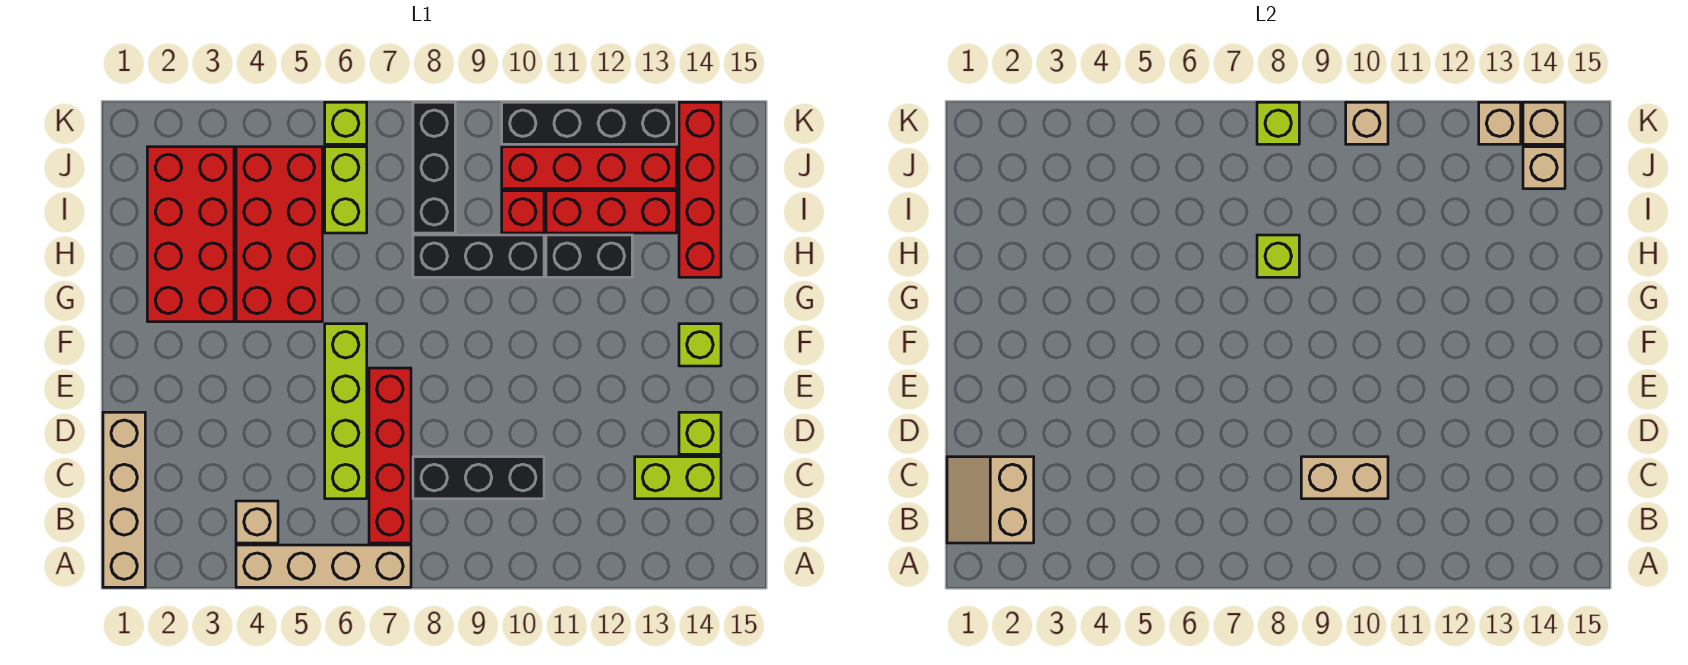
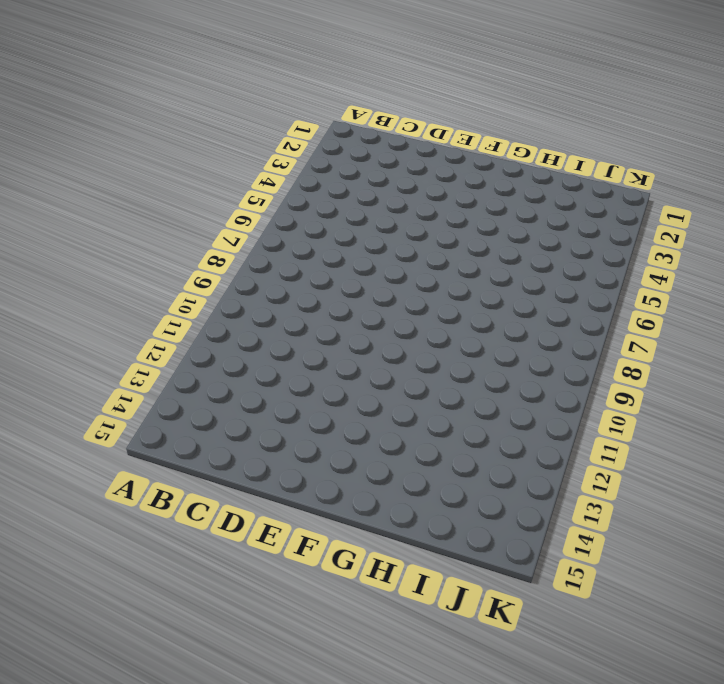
none -> tan brick A1:D1 level 1
none -> tan brick A4:A7 level 1
none -> tan brick B4 level 1

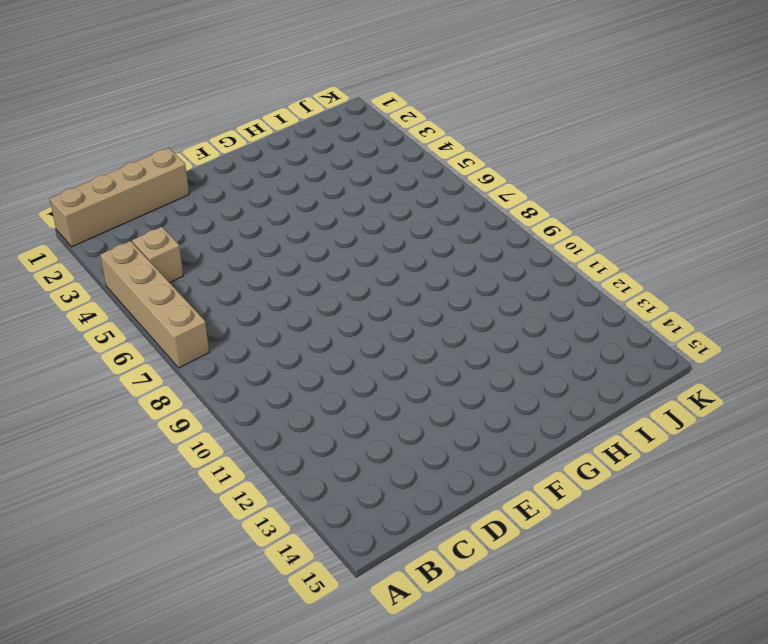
none -> red brick B7:E7 level 1
none -> lime brick C6:F6 level 1
none -> black brick C8:C10 level 1

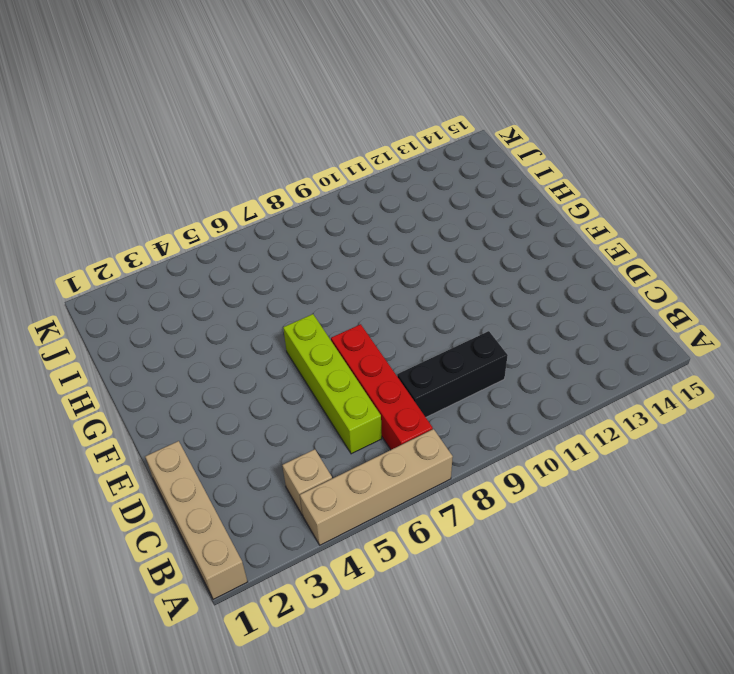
none -> lime brick C13:C14 level 1
none -> lime brick D14 level 1
none -> lime brick F14 level 1

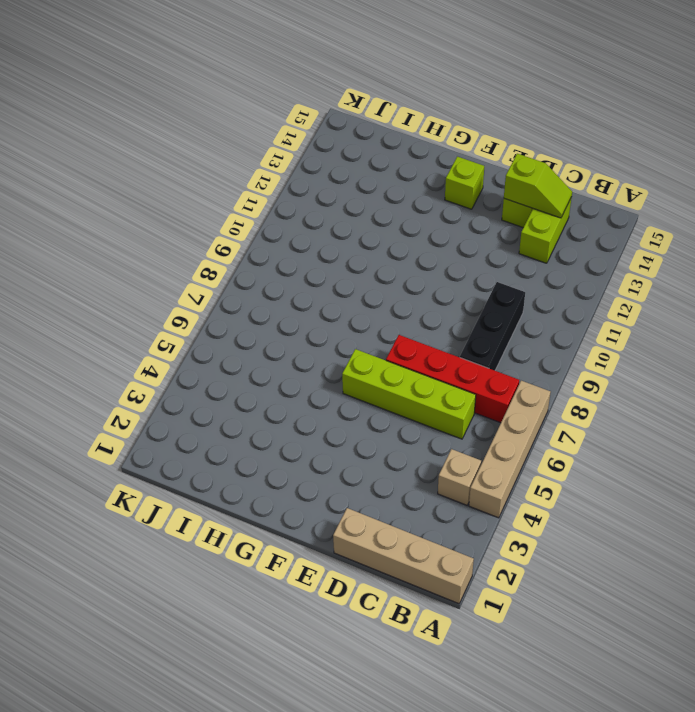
lime slope C14:D14 level 2 top D -> none
none -> red brick G2:J3 level 1
none -> red brick G4:J5 level 1
none -> black brick H8:H10 level 1

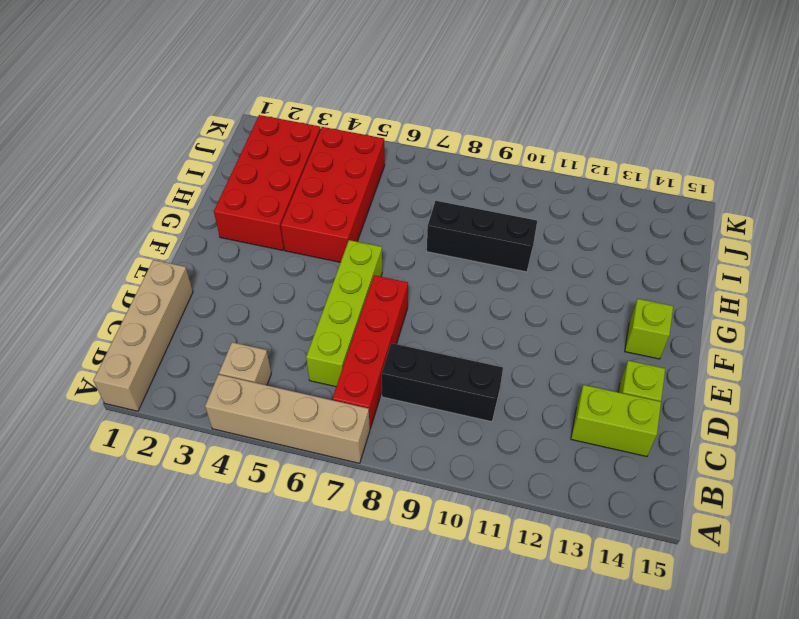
none -> black brick H11:H12 level 1
none -> red brick H14:K14 level 1
none -> lime brick I6:J6 level 1

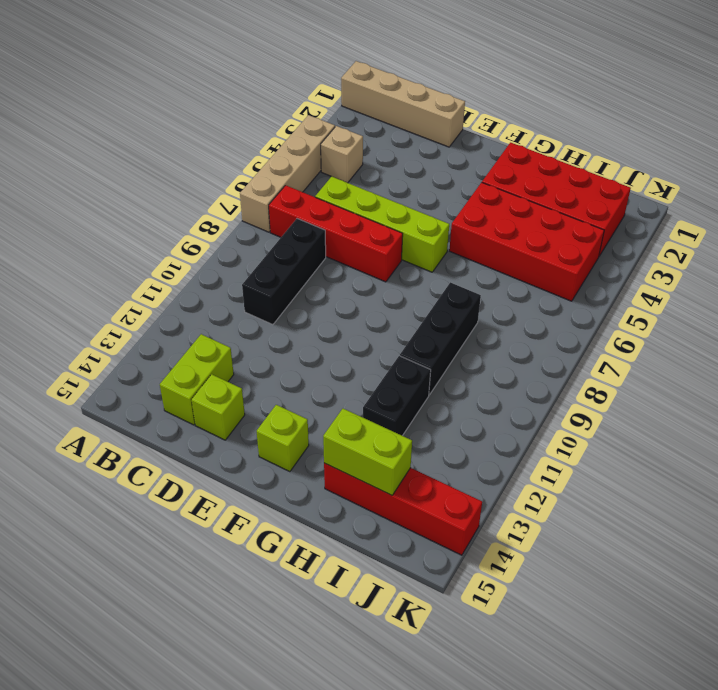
lime brick H14:I14 level 2 -> lime brick I6:J6 level 1
none -> black brick I8:K8 level 1
none -> red brick I10 level 1
none -> red brick I11:I13 level 1

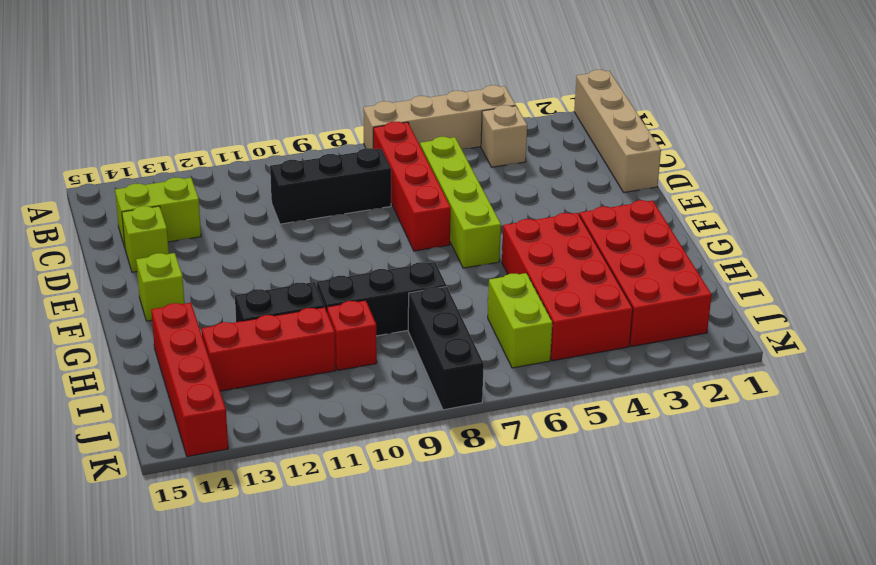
none -> red brick J10:J13 level 1
none -> lime brick K6 level 1
none -> black brick K10:K13 level 1

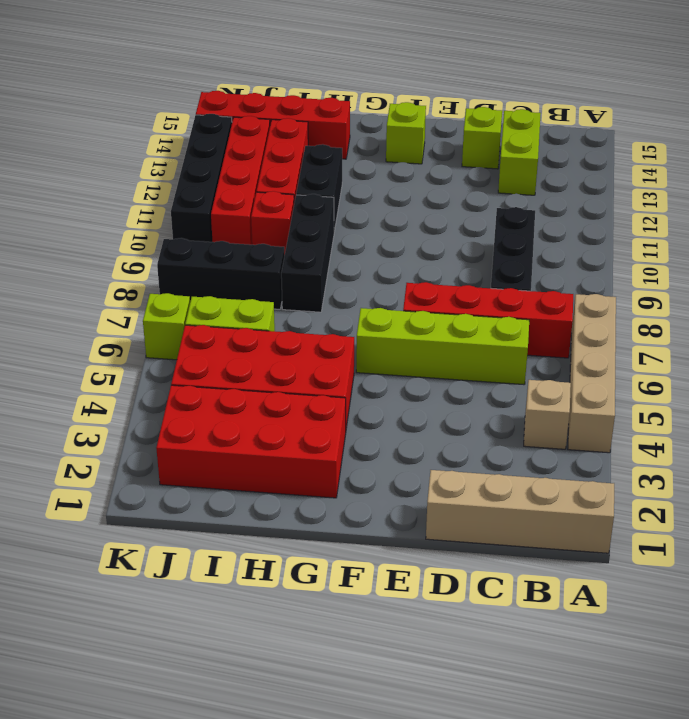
none -> tan slope B1:C2 level 2 top 2
none -> tan brick C9:C10 level 2
none -> lime brick H8 level 2

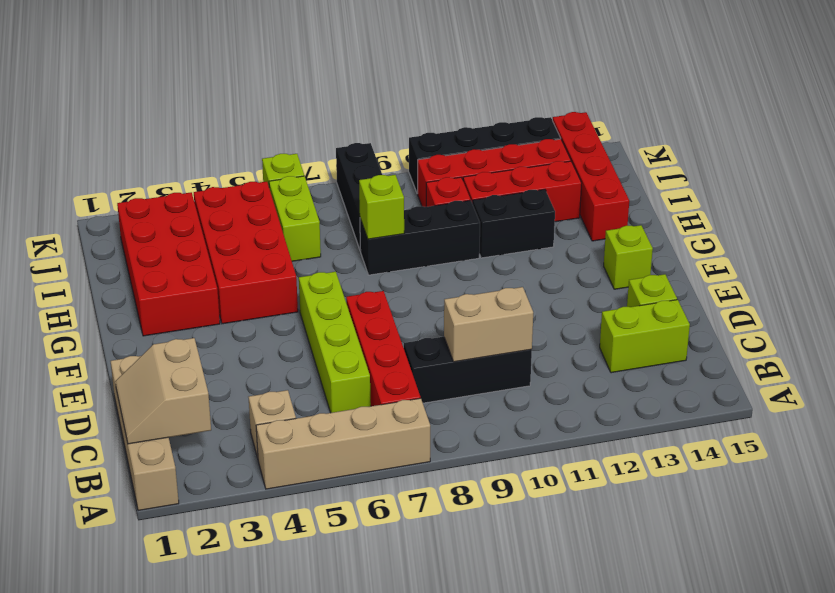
none -> tan brick J14 level 2
none -> lime brick K8 level 2
none -> tan brick K10 level 2

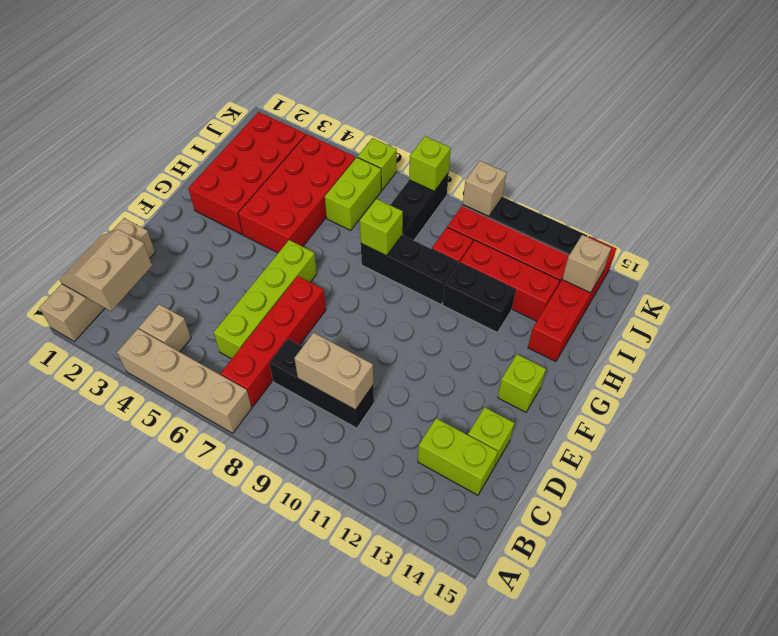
none -> tan brick K13 level 2
none -> tan brick K14 level 2

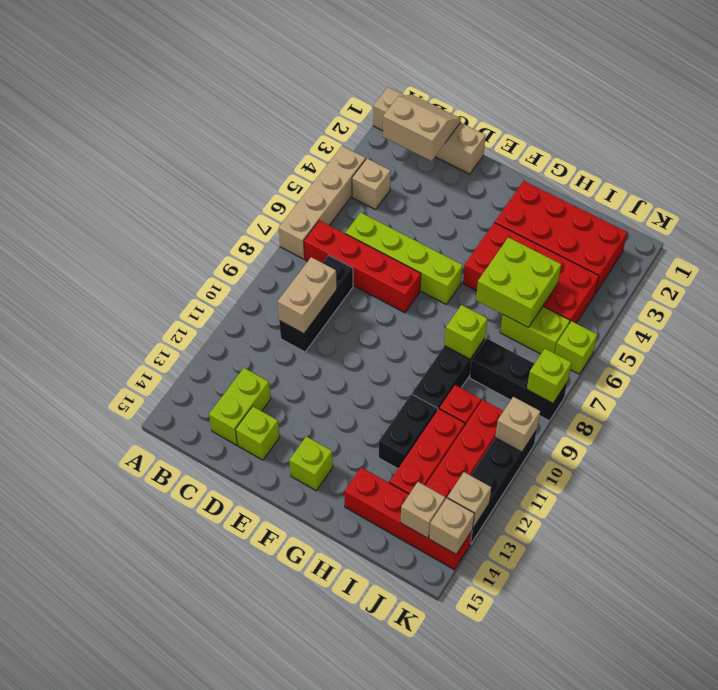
lime brick H5:I6 level 2 -> none

